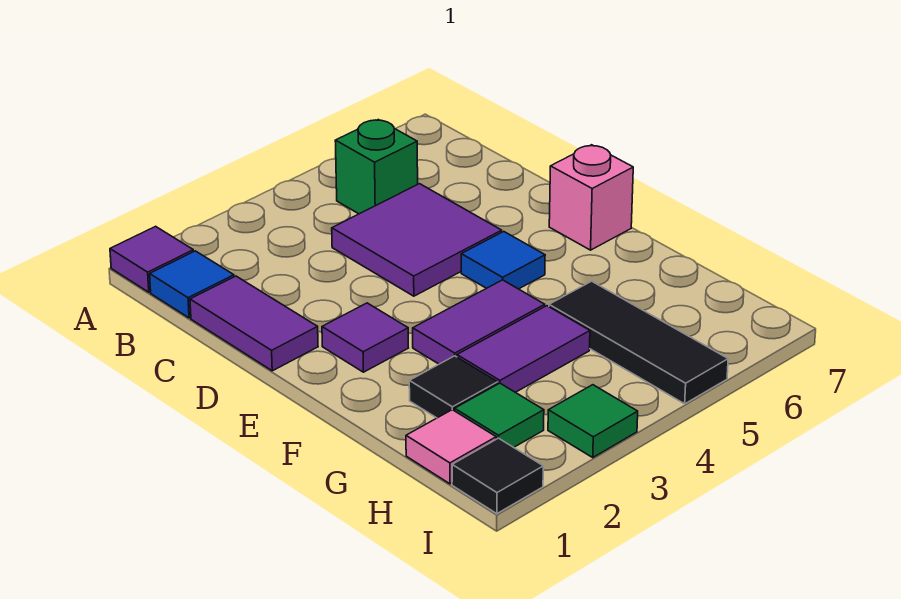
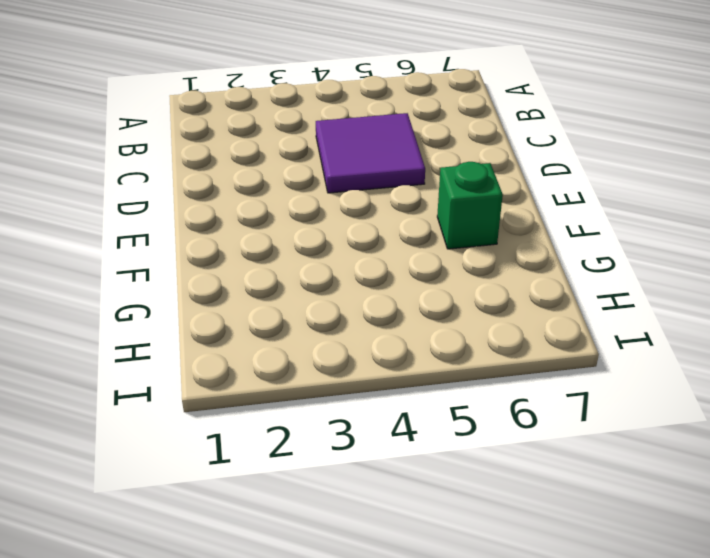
green brick F6 level 1 -> green brick B5 level 1
none -> purple tile A1 level 1
none -> blue tile B1 level 1
none -> purple tile C1:D1 level 1

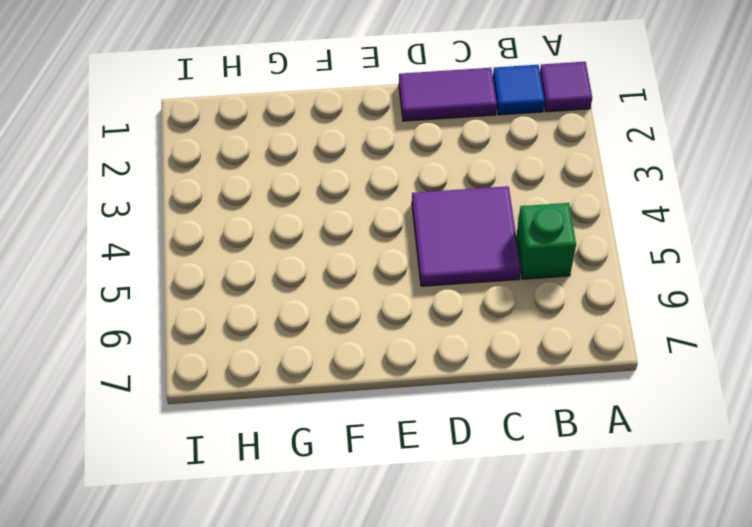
none -> purple tile E2 level 1
none -> blue tile E5 level 1
none -> pink brick E7 level 1

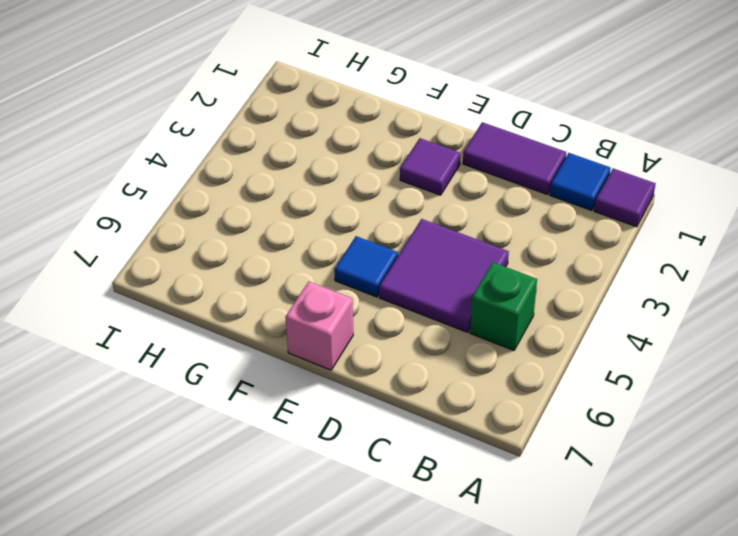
none -> purple tile F3:F4 level 1
none -> black tile G2 level 1
none -> purple tile G3:G4 level 1

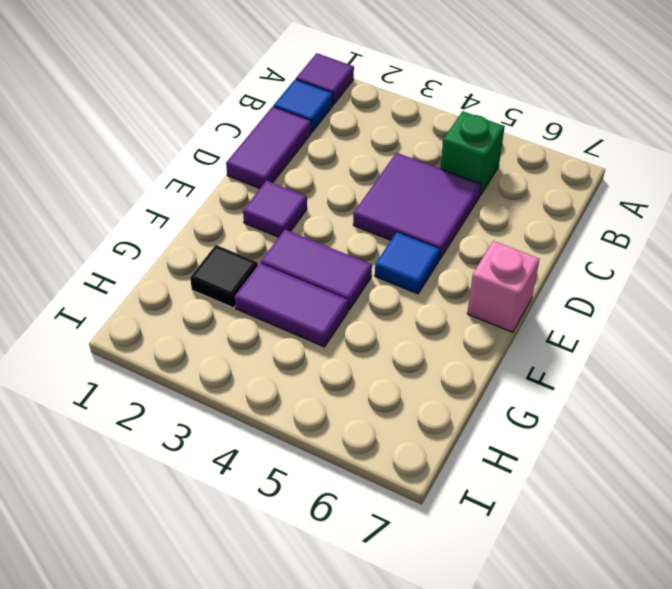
none -> black tile G5:I5 level 1
none -> pink tile H1 level 1
none -> green tile H2 level 1

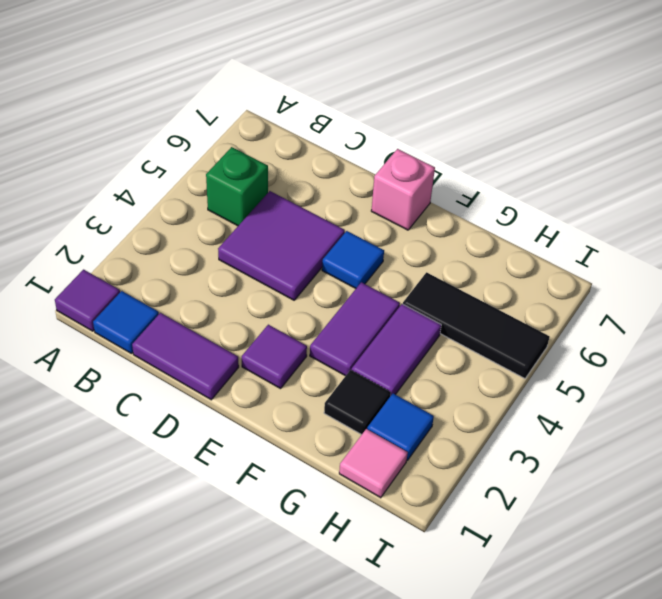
blue tile H2 level 1 -> green tile H2 level 1
none -> black tile I1 level 1
none -> green tile I3 level 1

